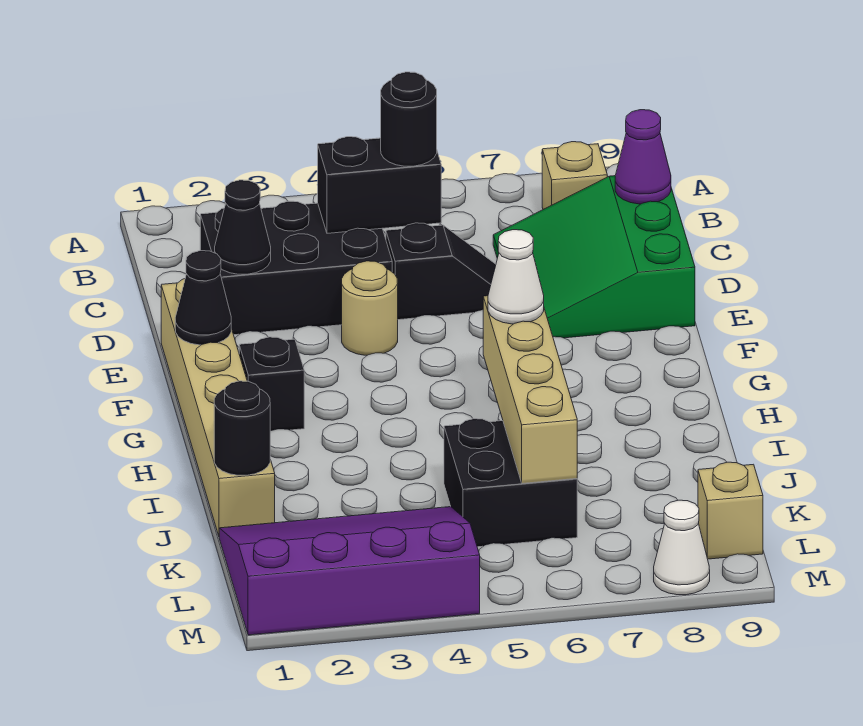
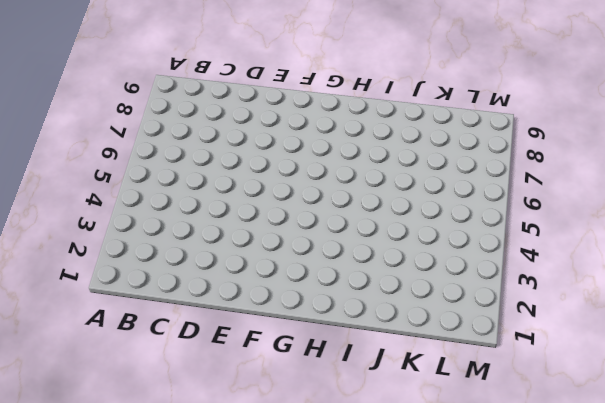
none -> tan brick B8 level 1
none -> black brick C2:D4 level 1
none -> green slope C7:E9 level 1 top 9

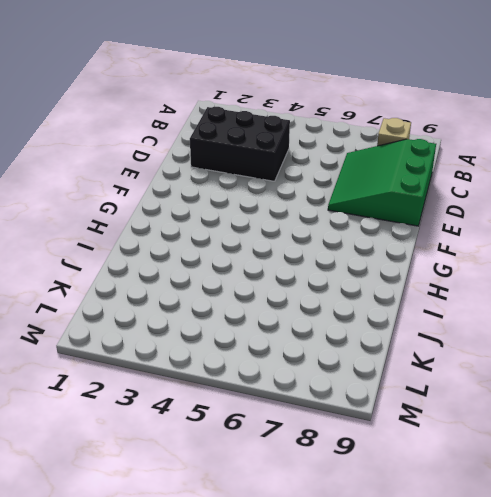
none -> black slope D5:D6 level 1 top 5
none -> tan brick E1:J1 level 1
none -> tan round brick E4 level 1

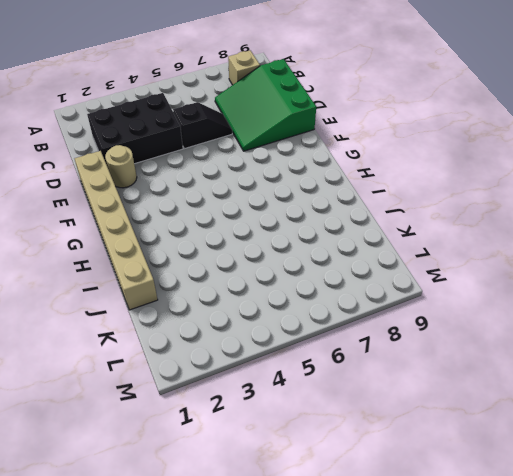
tan round brick E2 level 1 -> tan round brick E4 level 1
none -> black brick G2 level 1
none -> black brick J5:K6 level 1
none -> purple slope K1:M4 level 1 top M

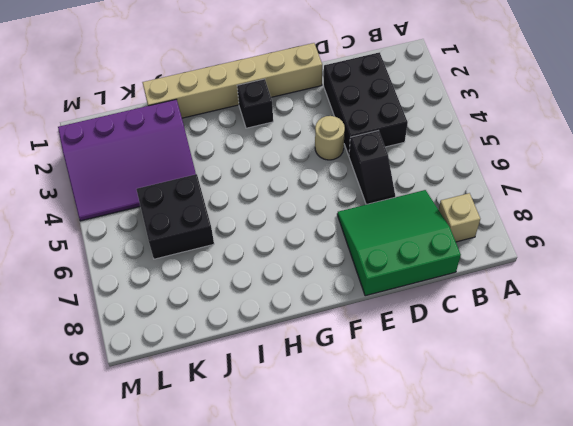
purple slope J2:M4 level 1 top 2 -> purple slope K1:M4 level 1 top M
none -> tan brick L9 level 1
none -> white cone M8 level 1
none -> black brick C4:C5 level 2

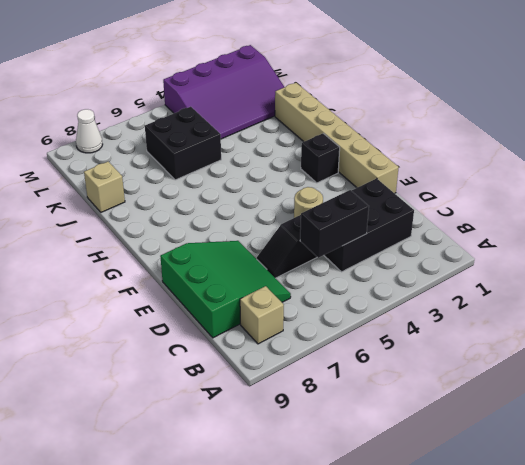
tan brick J9 level 1 -> tan brick L9 level 1
none -> purple cone C9 level 2
none -> black cone D2 level 2
none -> black cone F1 level 2

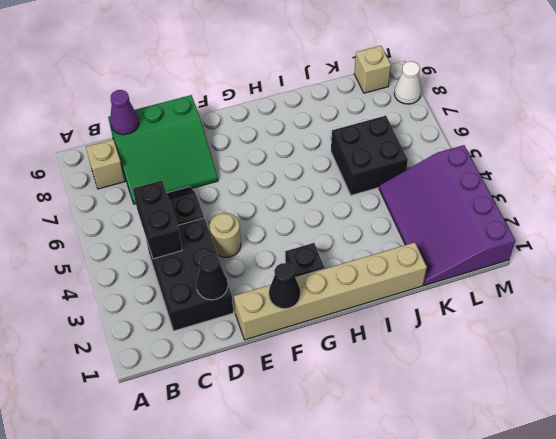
none -> tan brick H6:K6 level 2
none -> black round brick J1 level 2
none -> black round brick C5 level 3

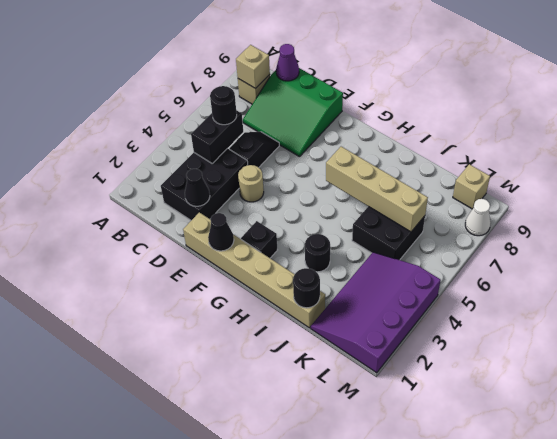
tan brick B8 level 2 -> none
black round brick I3 level 1 -> none
none -> white cone H6 level 3

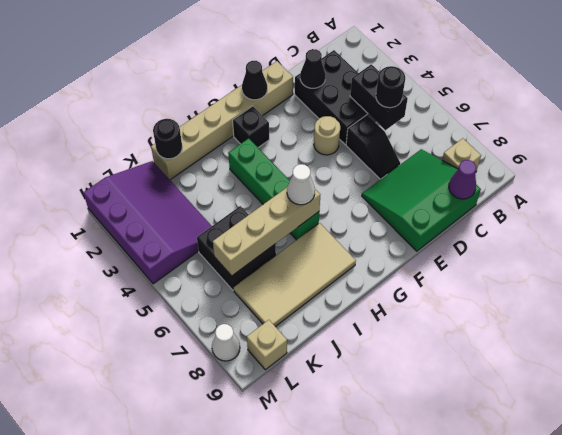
green brick H3:H6 level 1 -> none
tan tile H7:K8 level 1 -> none

